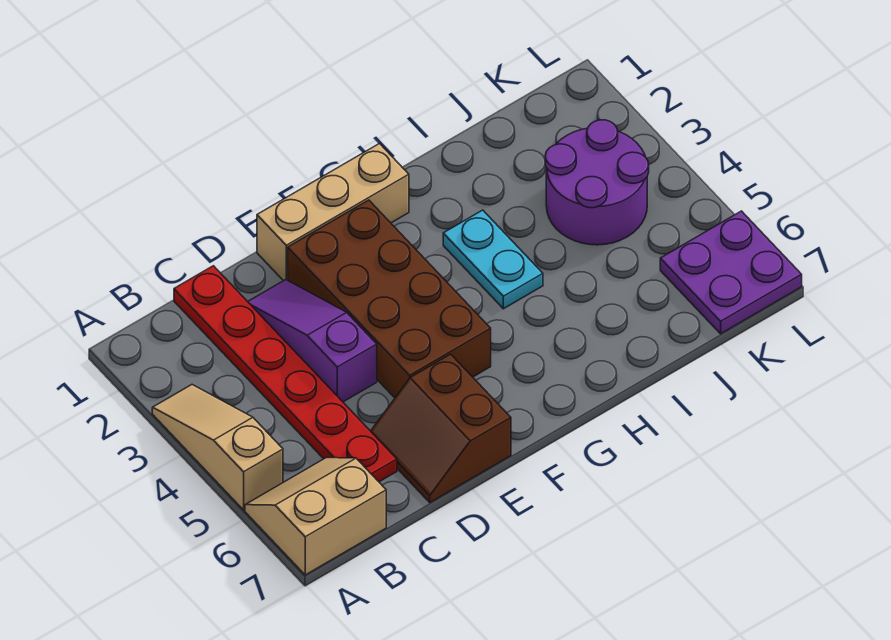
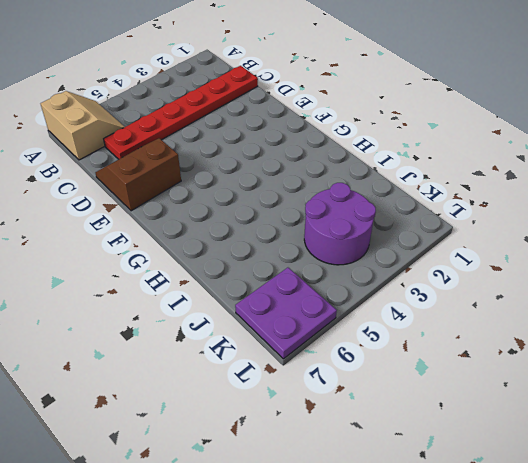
none -> tan slope A3:A5 level 1 top 5
none -> purple slope D2:D4 level 1 top 4

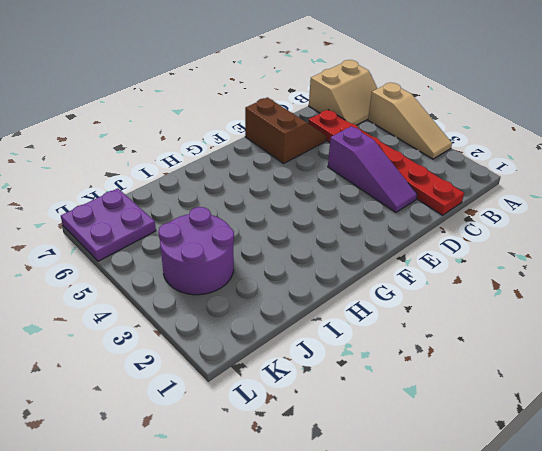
none -> tan brick E1:G1 level 1
none -> brown brick E2:F5 level 1

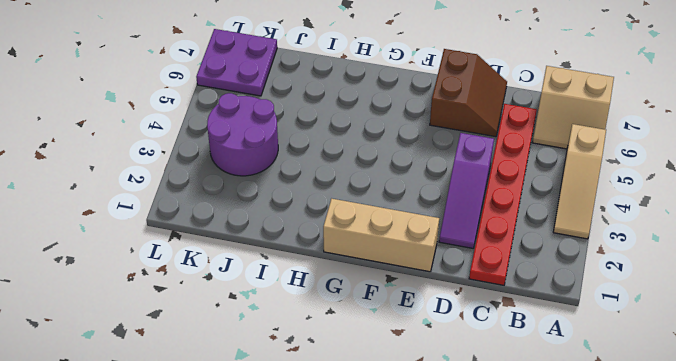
none -> brown brick E2:F5 level 1
none -> cyan plate H3:H4 level 1

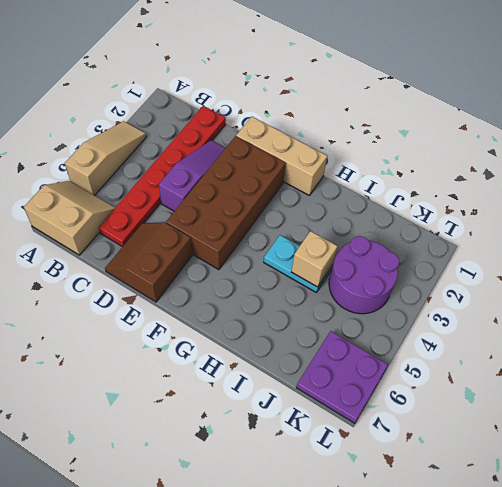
cyan plate H4:I4 level 1 -> cyan plate H3:H4 level 1
tan brick I4 level 2 -> none

